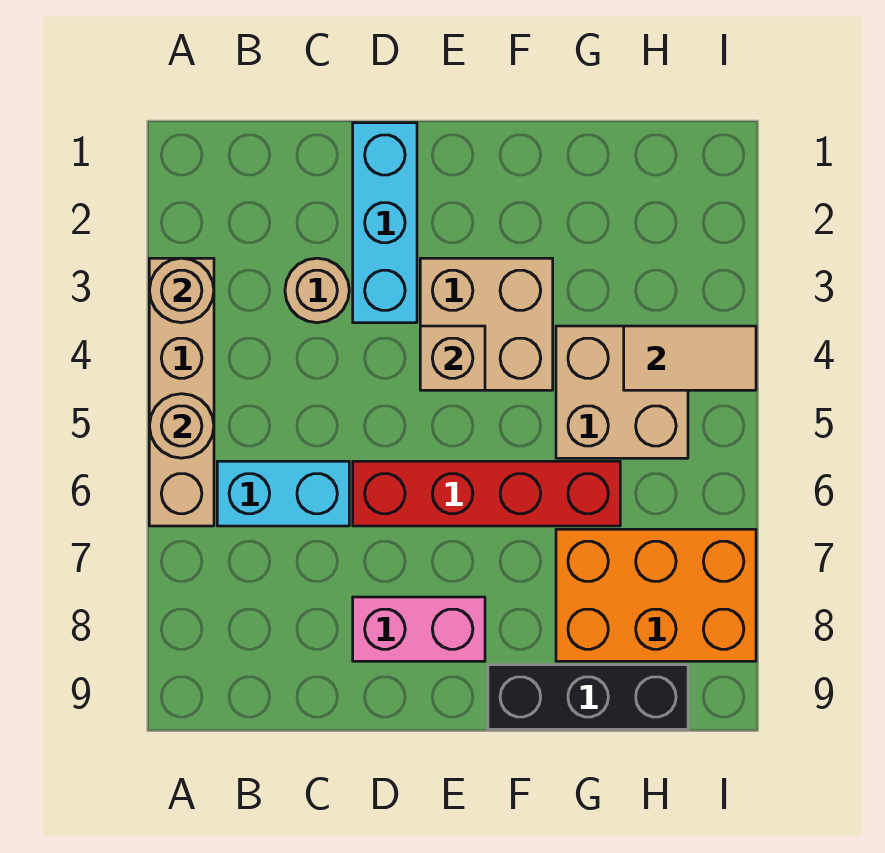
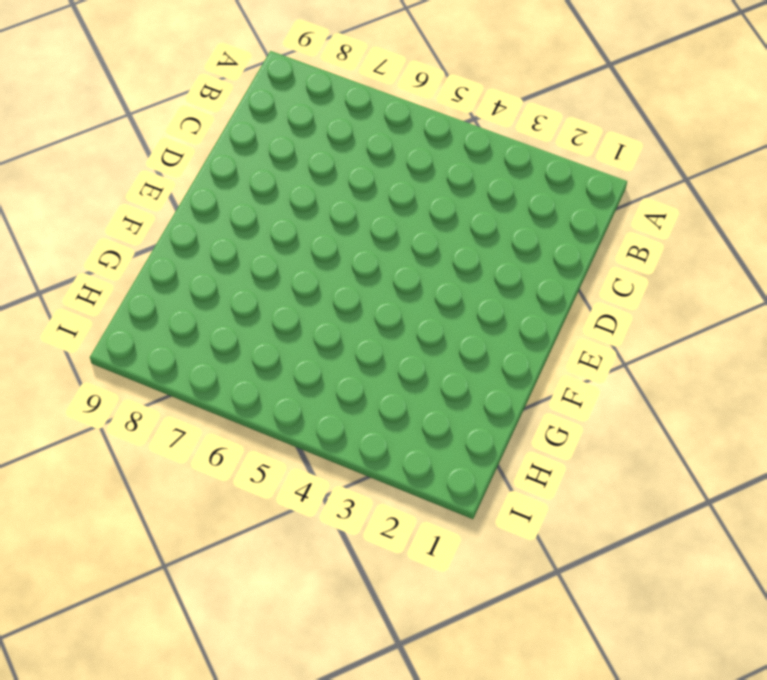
none -> tan brick A3:A6 level 1
none -> cyan brick B6:C6 level 1
none -> tan round brick C3 level 1

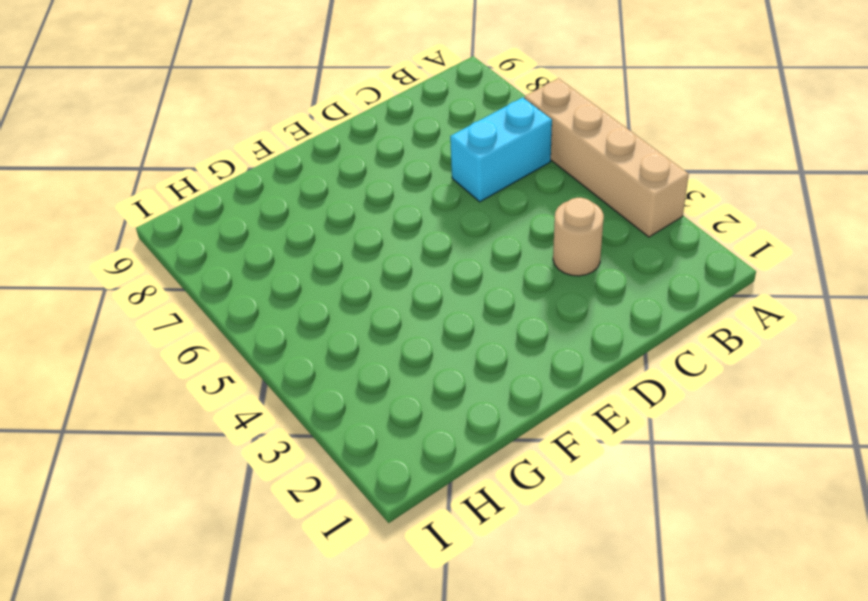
none -> cyan brick D1:D3 level 1
none -> red brick D6:G6 level 1
none -> pink brick D8:E8 level 1

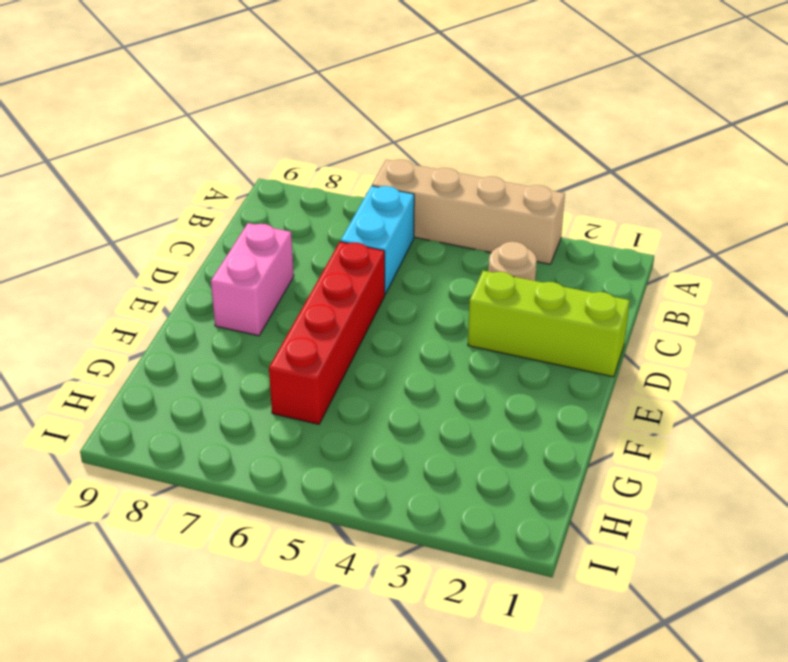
lime brick D1:D3 level 1 -> cyan brick D1:D3 level 1
none -> tan brick E3:F4 level 1
none -> black brick F9:H9 level 1
none -> tan brick G4:H5 level 1

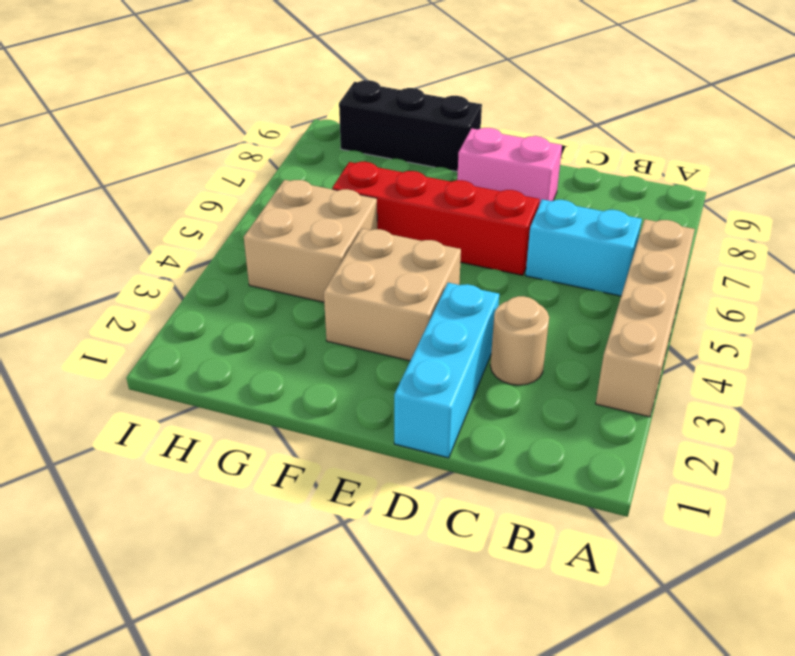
none -> orange brick G7:I8 level 1
none -> tan round brick A3 level 2
none -> tan round brick A5 level 2

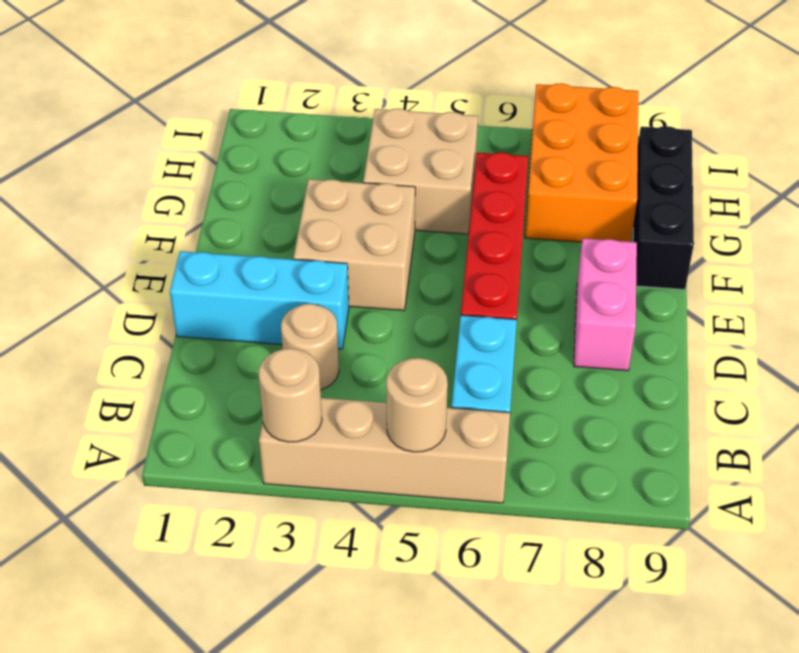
none -> tan brick E4 level 2
none -> tan tile H4:I4 level 2

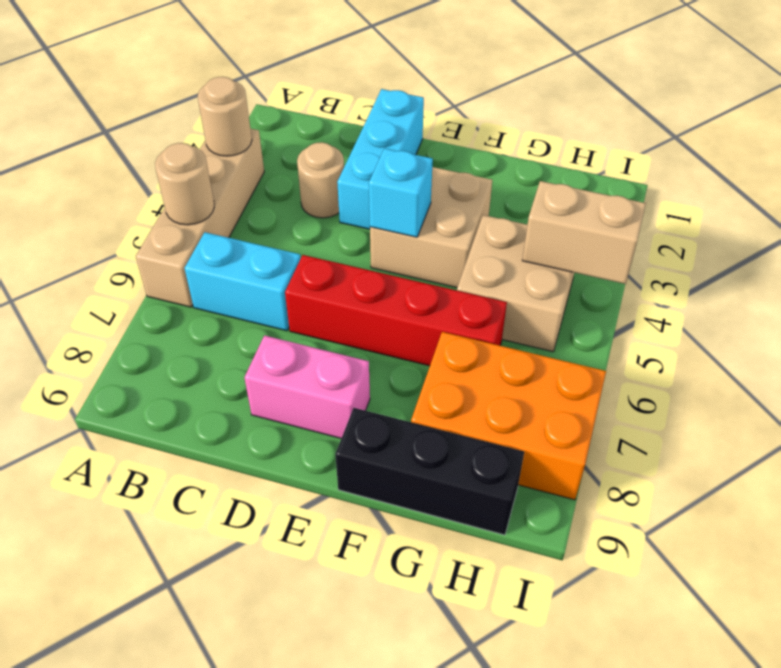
cyan brick E4 level 2 -> tan brick E4 level 2
tan brick H4:I4 level 2 -> tan tile H4:I4 level 2

